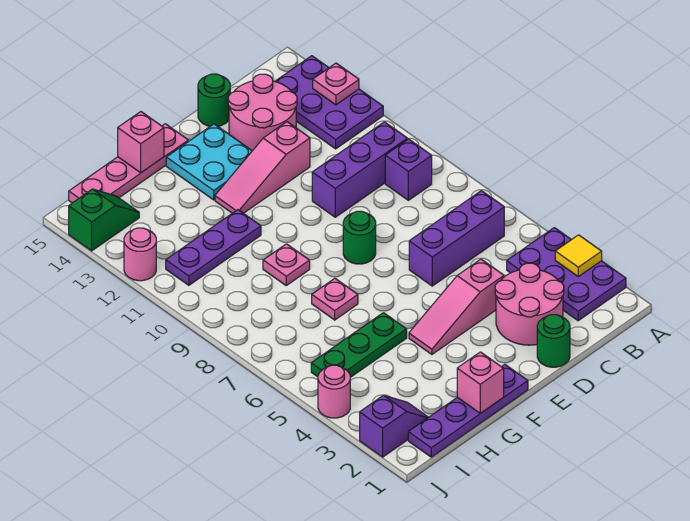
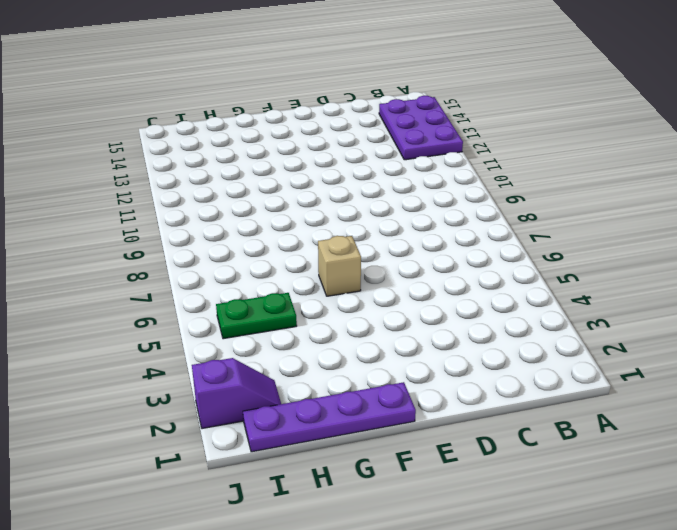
tan brick F6 level 1 -> none
green plate H5:I5 level 1 -> green plate G5:I5 level 1
none -> purple plate A2:B4 level 1
none -> purple brick B6:D6 level 1
none -> purple brick B9 level 1

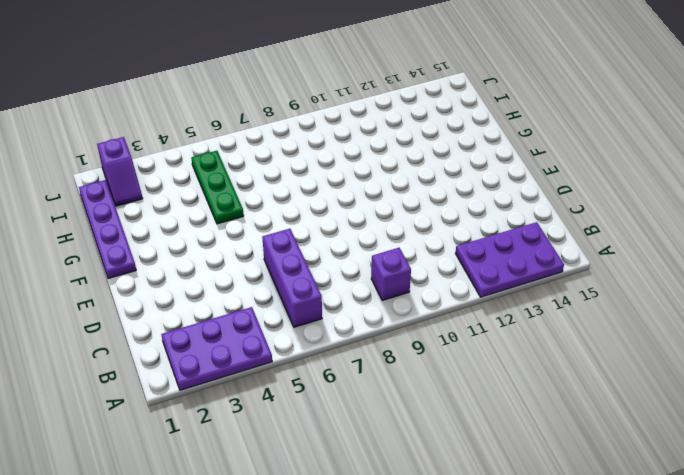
none -> purple brick B10:D10 level 1
none -> pink round brick C2:D3 level 1
none -> pink round brick C13:D14 level 1

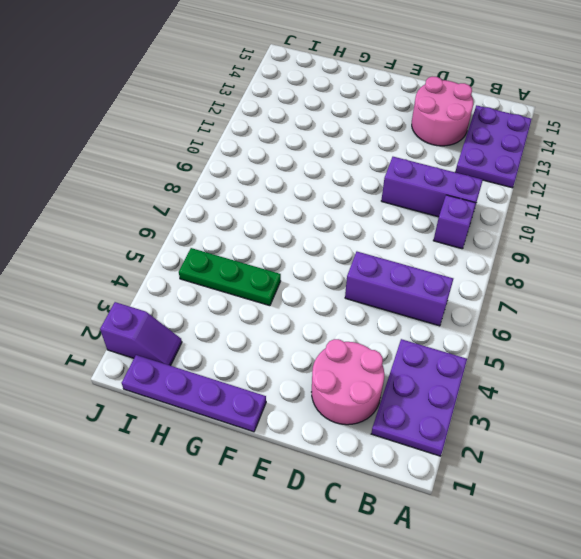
none -> green round brick D1 level 1
none -> pink slope D4:F4 level 1 top D
none -> pink slope D12:F12 level 1 top D

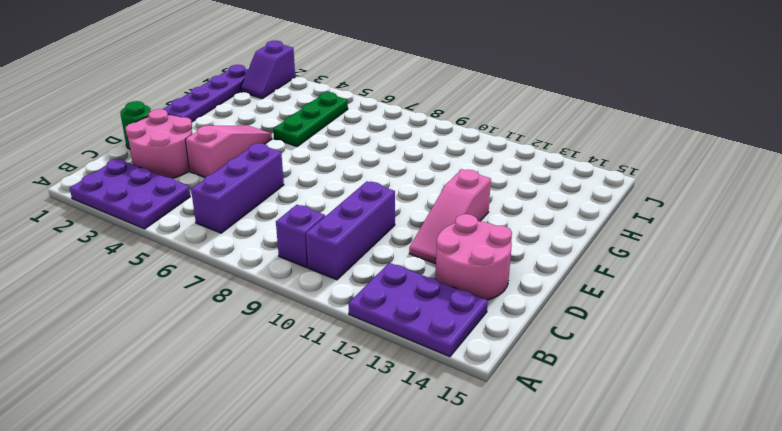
pink slope D12:F12 level 1 top F -> pink slope D12:F12 level 1 top D
none -> green round brick D15 level 1
none -> green round brick E8 level 1
none -> cyan plate E13:F14 level 1

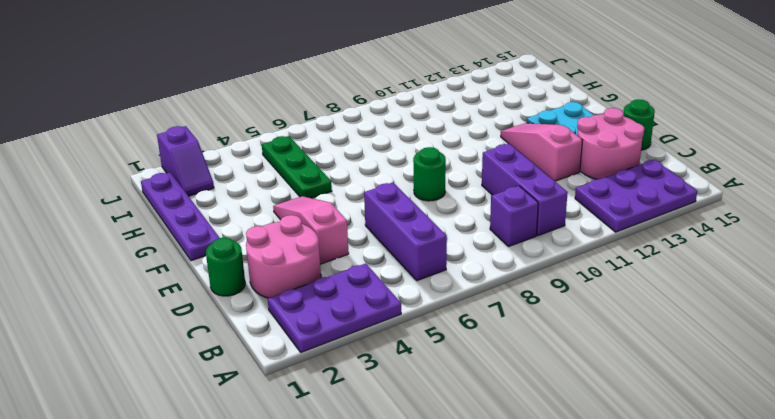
none -> pink plate F15:I15 level 1
none -> pink plate G7 level 1
none -> pink plate G9 level 1

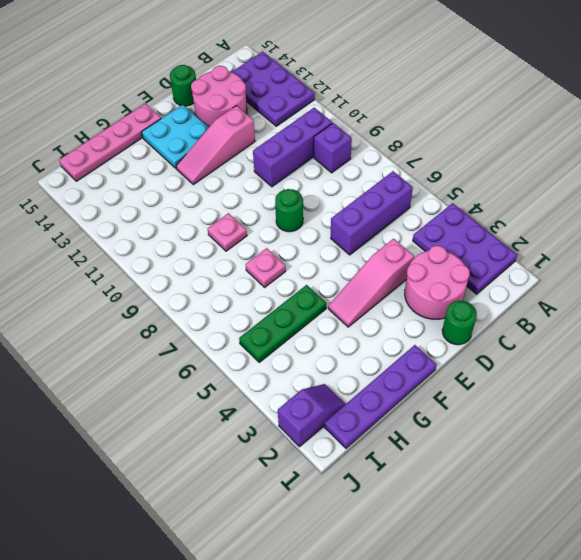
none -> purple plate G11:I11 level 1
none -> green slope I14:J14 level 1 top J
none -> pink round brick J4 level 1

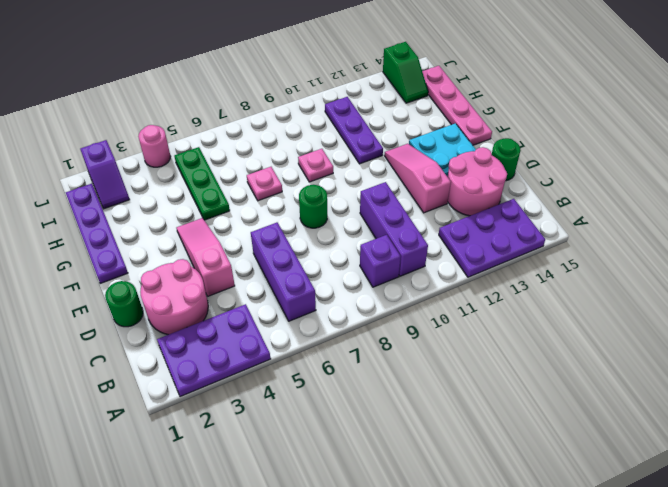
none -> pink round brick J12 level 1
none -> yellow tile A3 level 2
none -> pink plate A13 level 2

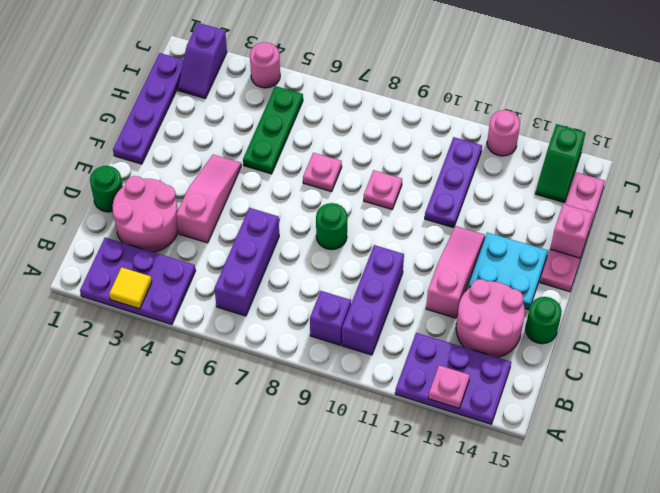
none -> pink brick G1 level 2

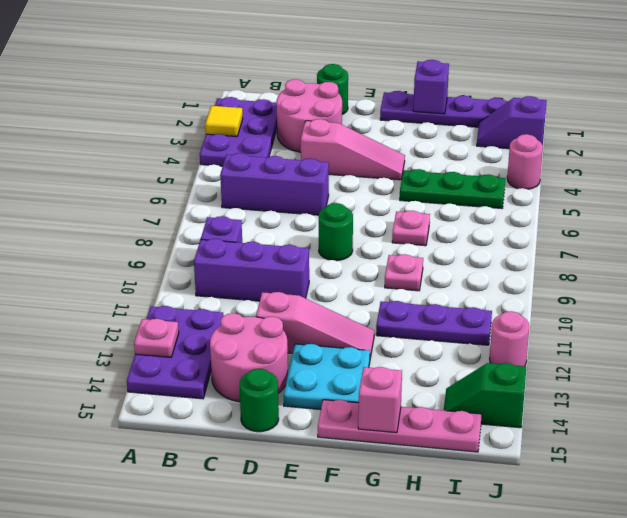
purple brick G1 level 2 -> pink brick G1 level 2

